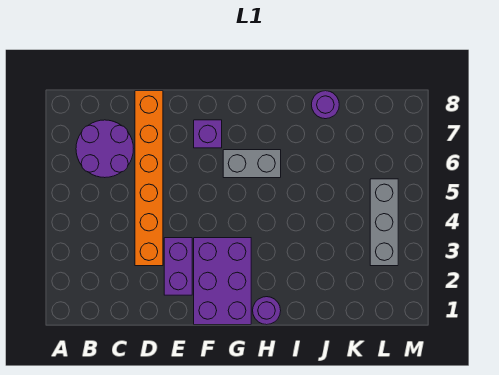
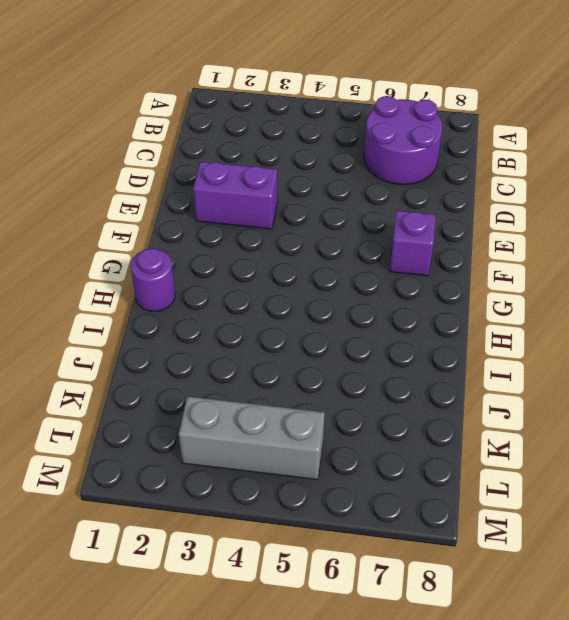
none -> orange brick D3:D8 level 1
none -> purple brick F1:G3 level 1

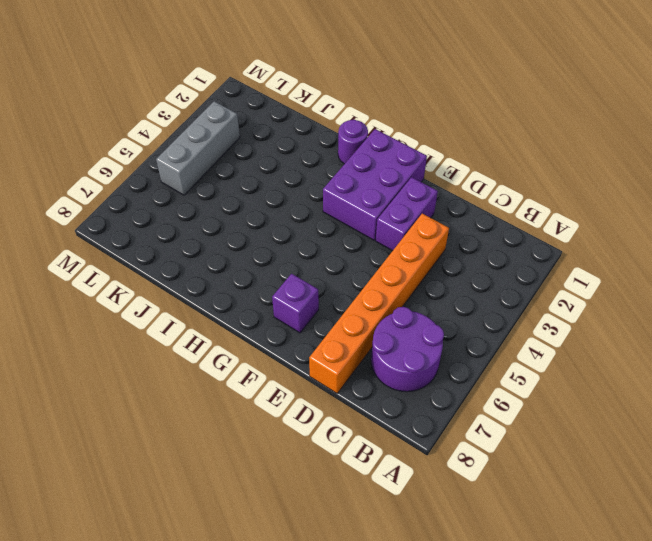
none -> grey brick G6:H6 level 1
none -> purple round brick J8 level 1

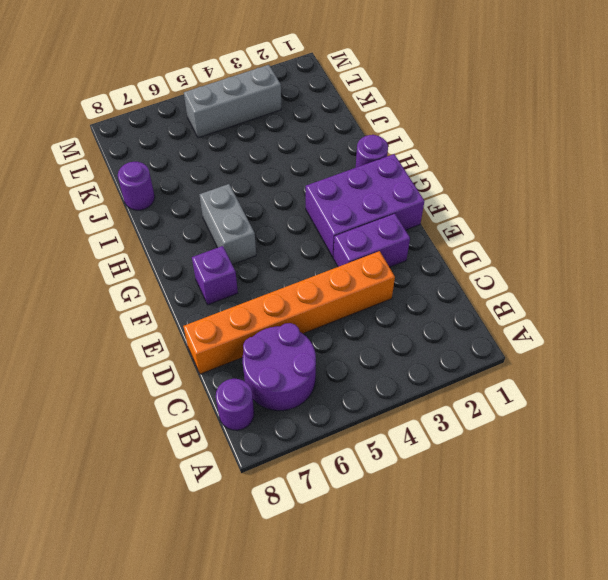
purple round brick B8 level 1 -> none

